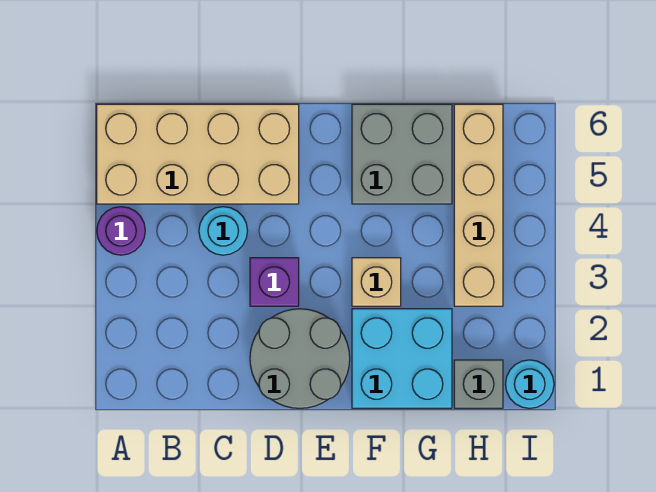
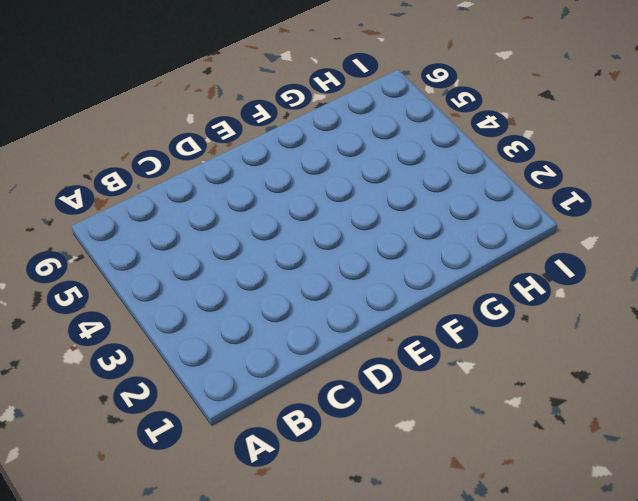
none -> purple round brick A4 level 1
none -> tan brick A5:D6 level 1

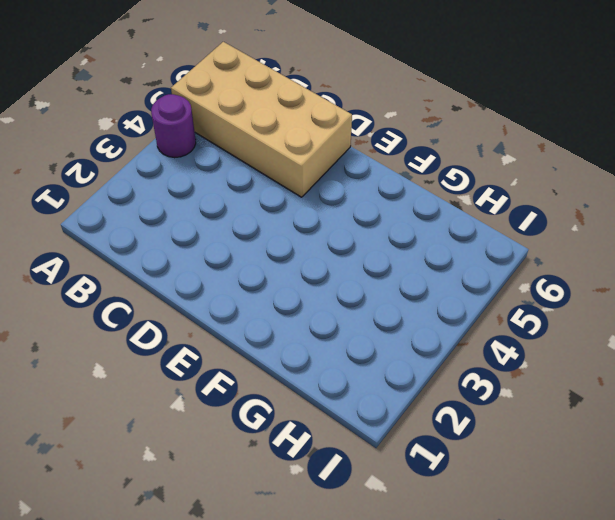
none -> cyan round brick C4 level 1
none -> grey round brick D1:E2 level 1

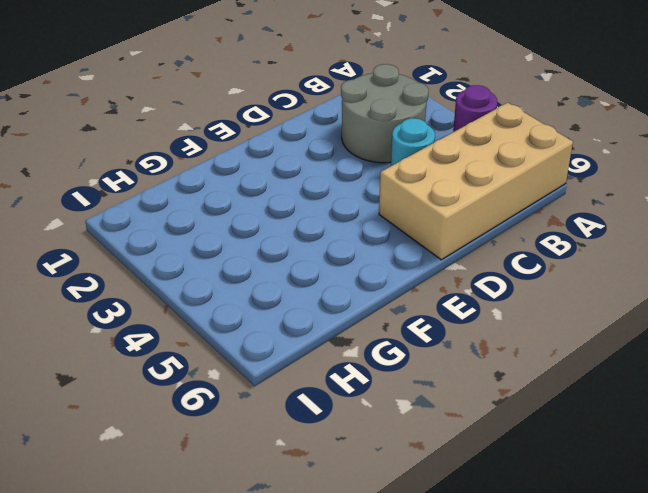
grey round brick B2:C3 level 1 -> grey round brick D1:E2 level 1
none -> purple brick D3 level 1
none -> cyan brick F1:G2 level 1

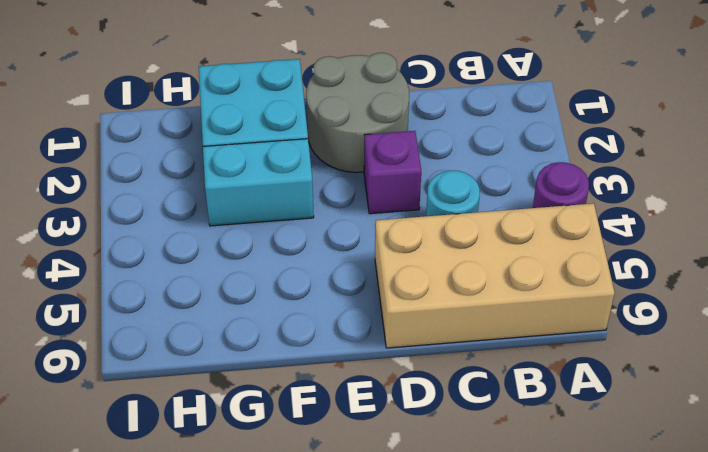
cyan brick F3:G3 level 1 -> tan brick F3 level 1
none -> grey brick F5:G6 level 1
none -> grey brick H1 level 1

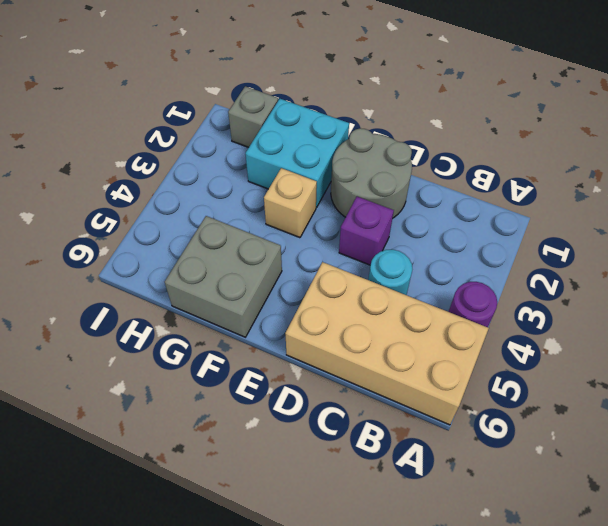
none -> tan brick H3:H6 level 1
none -> cyan round brick I1 level 1

